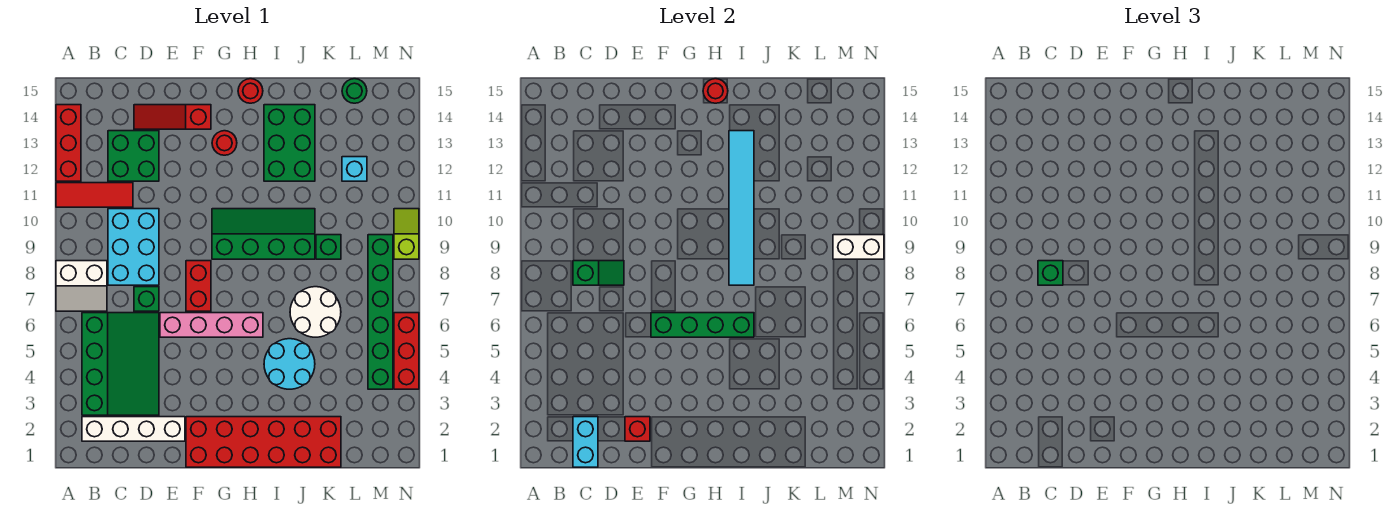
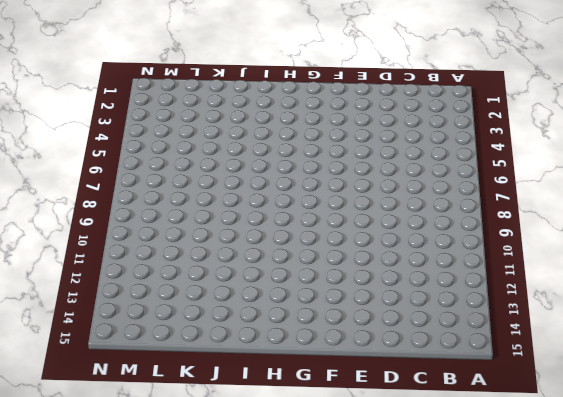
none -> white slope A7:B8 level 1 top 8
none -> red tile A11:C11 level 1
none -> red brick A12:A14 level 1
none -> white brick B2:E2 level 1

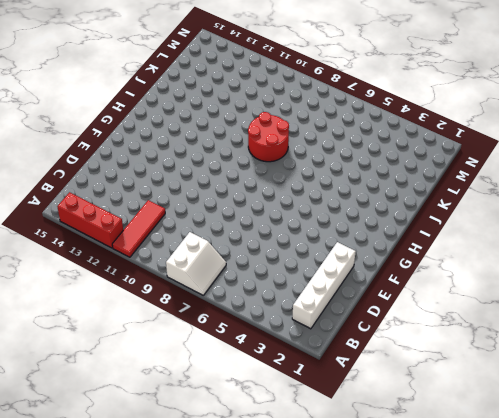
red round brick I8:J9 level 1 -> green slope G9:J10 level 1 top 9
none -> green slope B3:D6 level 1 top B
none -> cyan brick C8:D10 level 1
none -> green brick C12:D13 level 1
none -> green brick D7 level 1

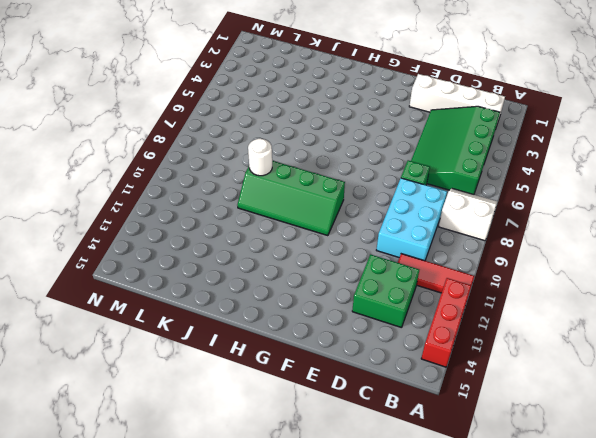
white round brick J9 level 2 -> none
none -> red slope D14:F14 level 1 top F
none -> pink brick E6:H6 level 1
none -> red brick F1:K2 level 1
none -> red brick F7:F8 level 1

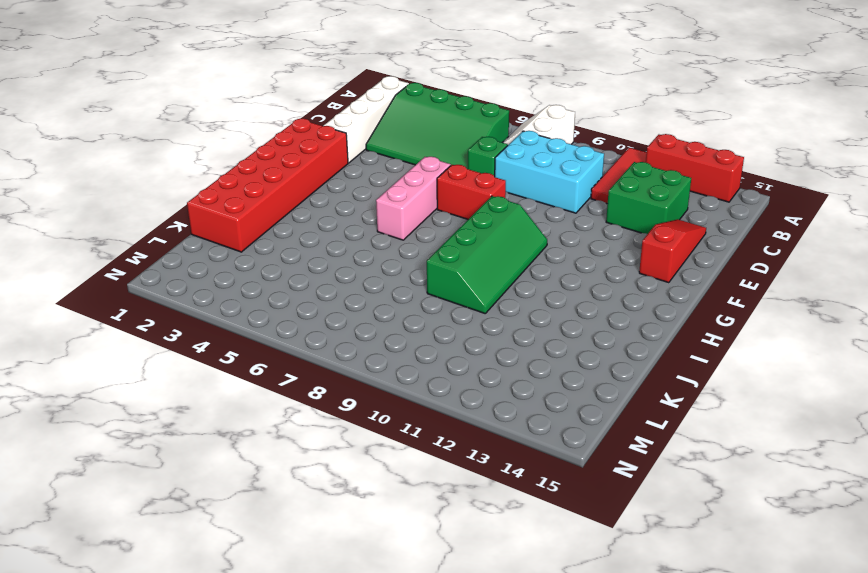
pink brick F6:H6 level 1 -> pink brick E6:H6 level 1
none -> red round brick G13 level 1
none -> red round brick H15 level 1
none -> cyan round brick I4:J5 level 1
none -> green brick I12:J14 level 1

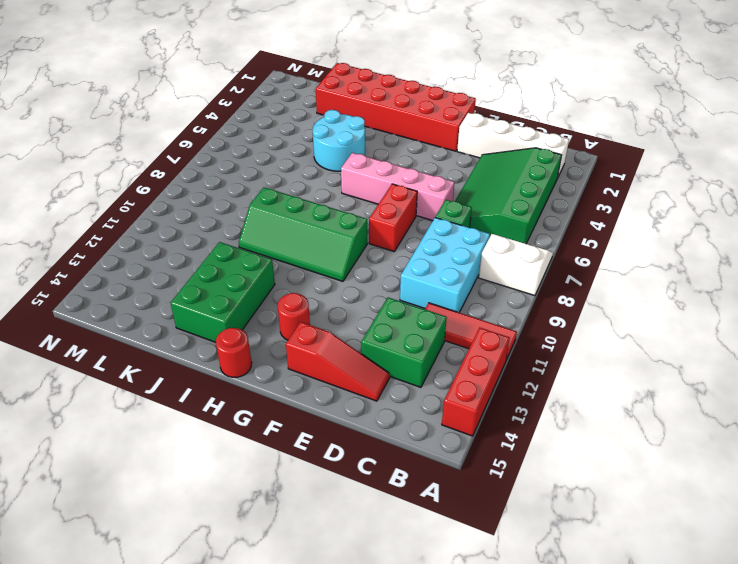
none -> white round brick J6:K7 level 1
none -> green brick K9 level 1
none -> cyan brick L12 level 1
none -> green round brick L15 level 1

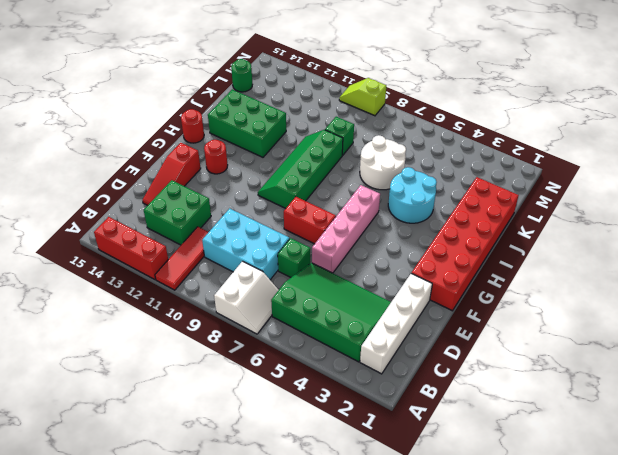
none -> cyan brick L12 level 1
none -> green brick M4:M9 level 1
none -> red brick N4:N6 level 1
none -> cyan brick C1:C2 level 2

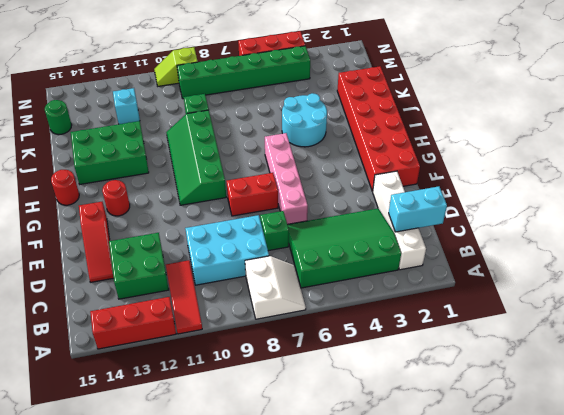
none -> white round brick J6:K7 level 1
none -> green slope C8:D8 level 2 top C
none -> red brick E2 level 2
none -> green brick F6:I6 level 2

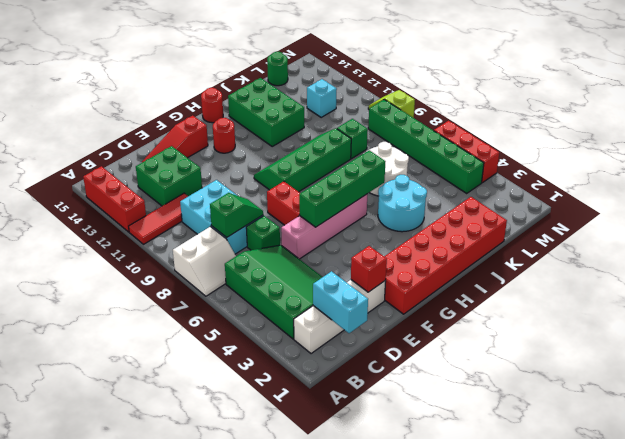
none -> red round brick H15 level 2
none -> cyan tile I8:I13 level 2
none -> white brick M9:N9 level 2
none -> green brick C8 level 3

